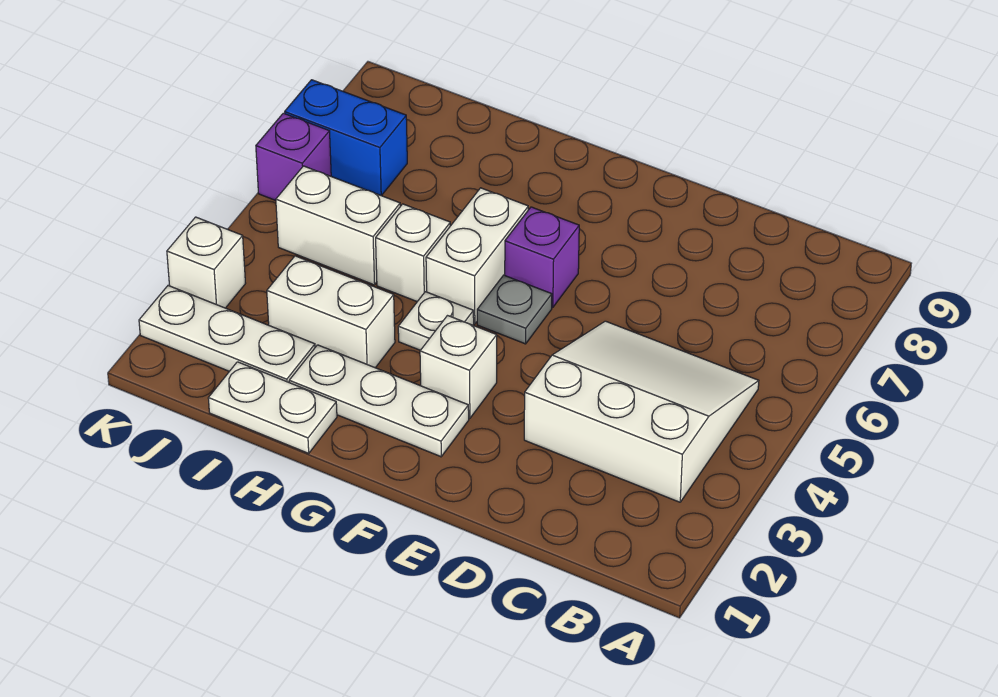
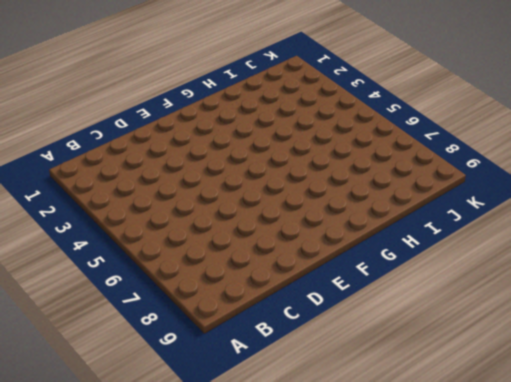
none -> white slope B3:D5 level 1 top 3
none -> white plate F2:H2 level 1
none -> white brick F3 level 1

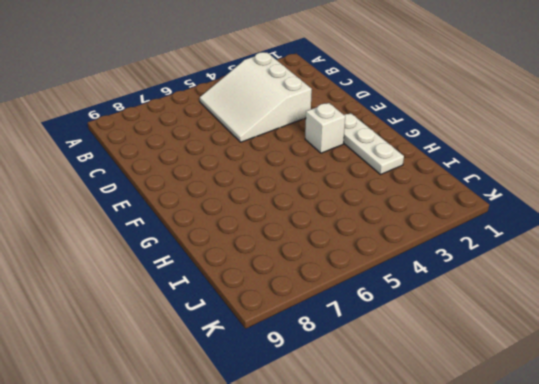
none -> grey plate F5 level 1
none -> purple brick F6 level 1
none -> white plate G4 level 1

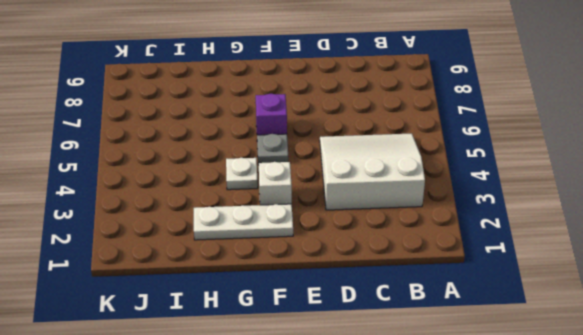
none -> white brick G5:G6 level 1
none -> white plate H1:I1 level 1
none -> white brick H3:I3 level 1

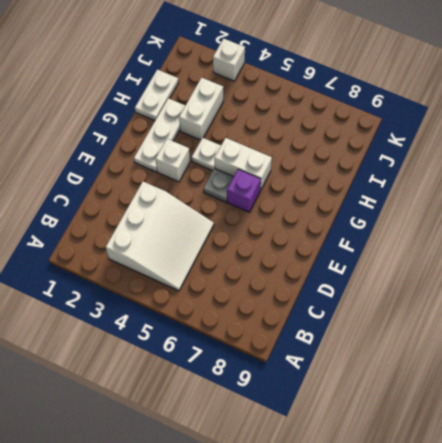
none -> white brick H5 level 1
none -> white plate I2:K2 level 1
none -> white brick I5:J5 level 1

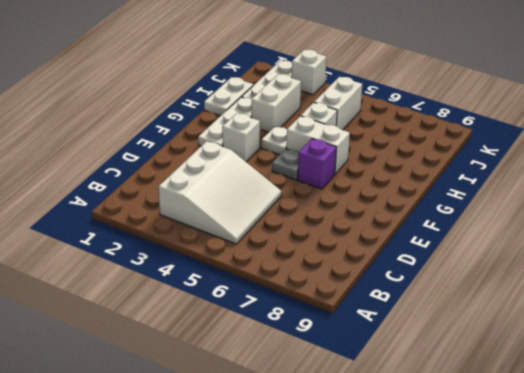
none -> blue brick J7:K7 level 1
none -> purple brick K6 level 1

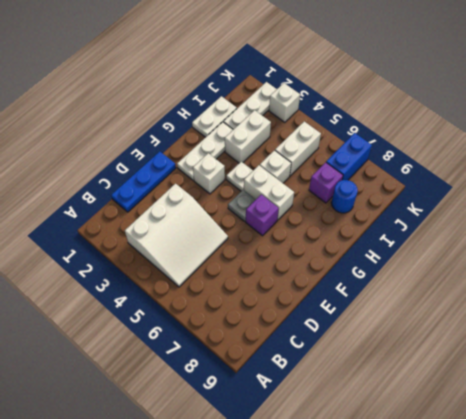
blue plate C1:E1 level 1 -> none
purple brick I7 level 1 -> purple brick K6 level 1
blue round brick I8 level 1 -> none

